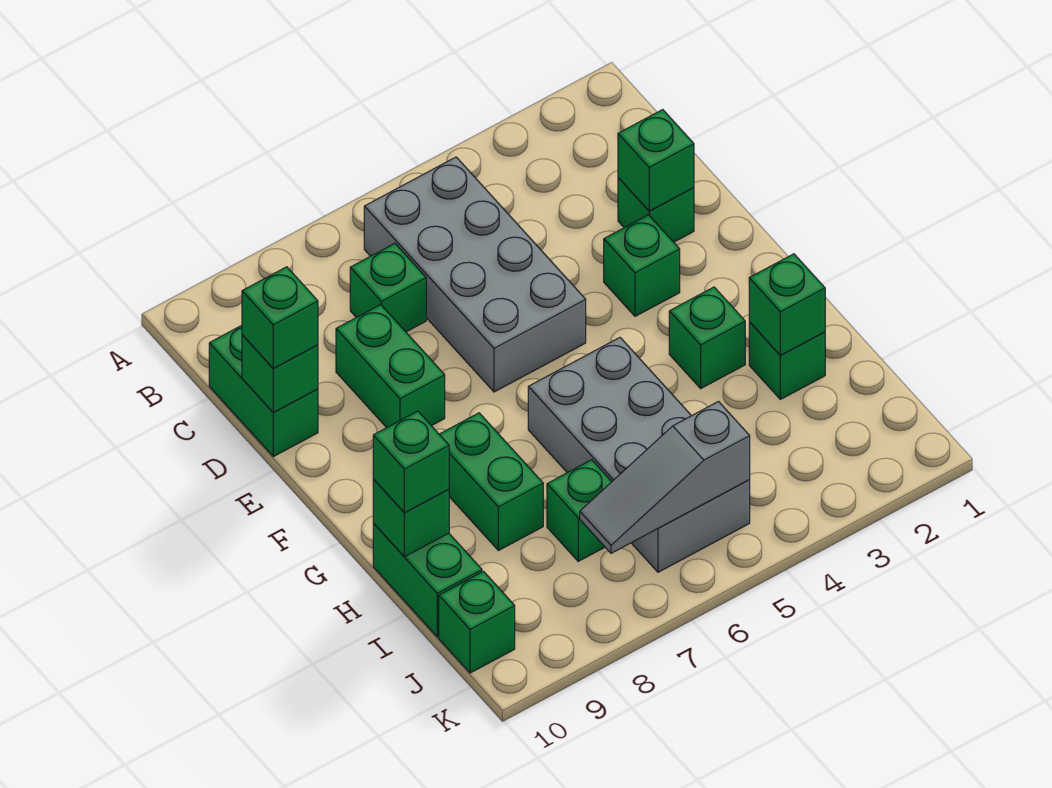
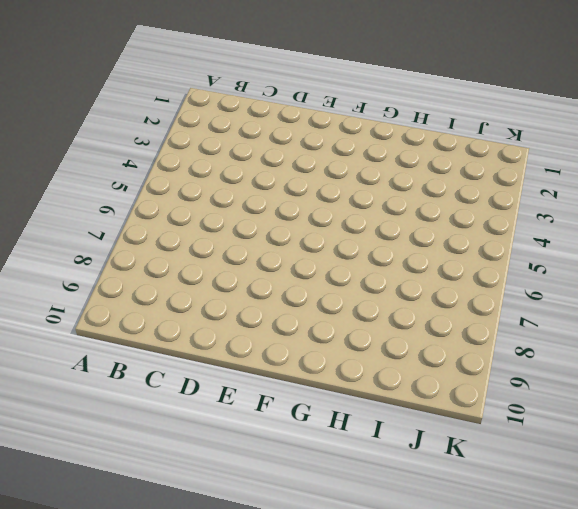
none -> grey brick B5:E6 level 1
none -> green brick C7 level 1
none -> green brick C10:D10 level 1

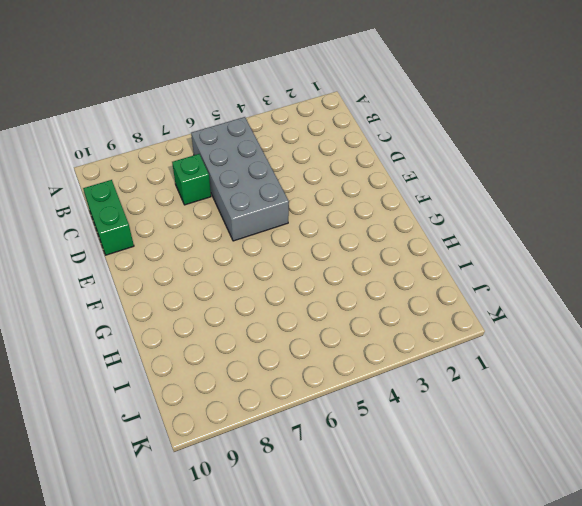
none -> green brick D2 level 1
none -> green brick D8:E8 level 1
none -> green brick E3 level 1

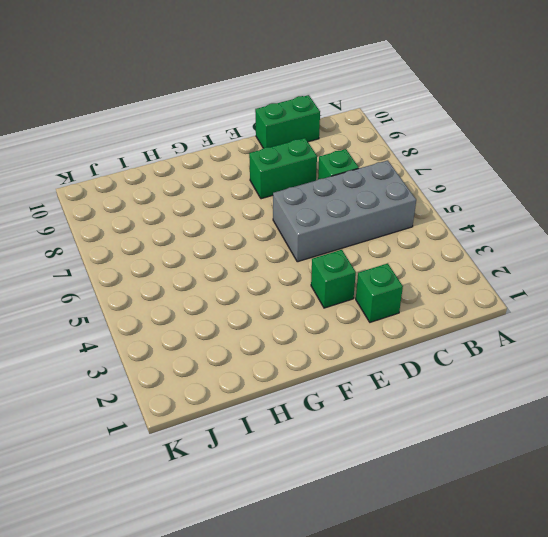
none -> green brick G3 level 1
none -> grey brick G5:J6 level 1
none -> green brick G8:H8 level 1

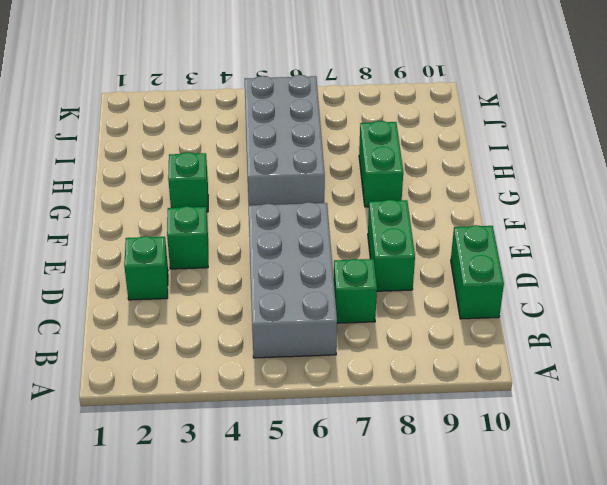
none -> green brick H2 level 1
none -> green brick H10:I10 level 1
none -> green brick I7 level 1

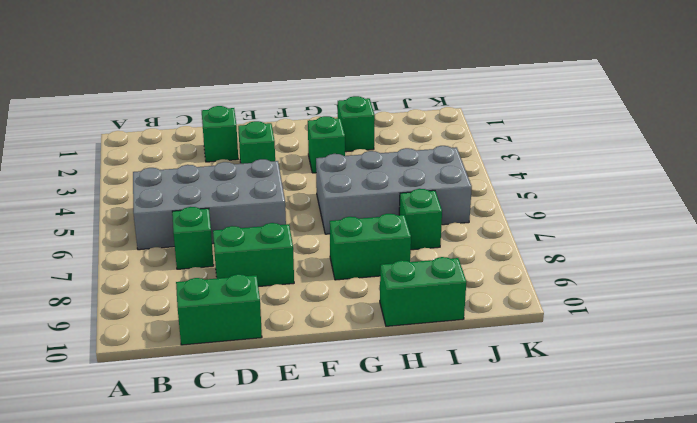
none -> green brick J10 level 1
none -> green brick D2 level 2
none -> green brick D10 level 2

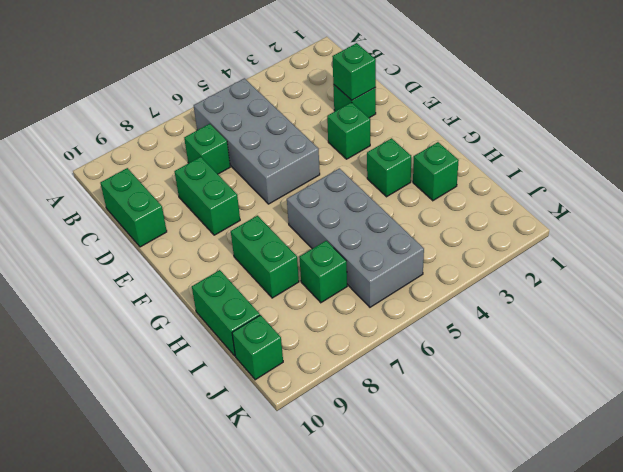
none -> green brick D10 level 2
none -> green brick H2 level 2
none -> green brick H10 level 2

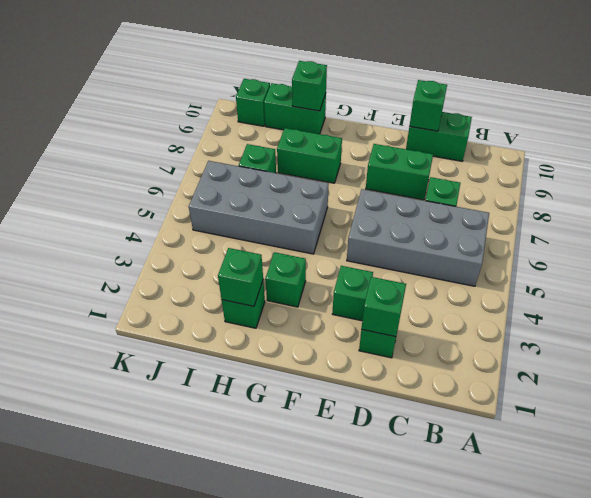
none -> grey slope J5:J7 level 2 top 5
none -> green brick D10 level 3
none -> green brick H10 level 3

